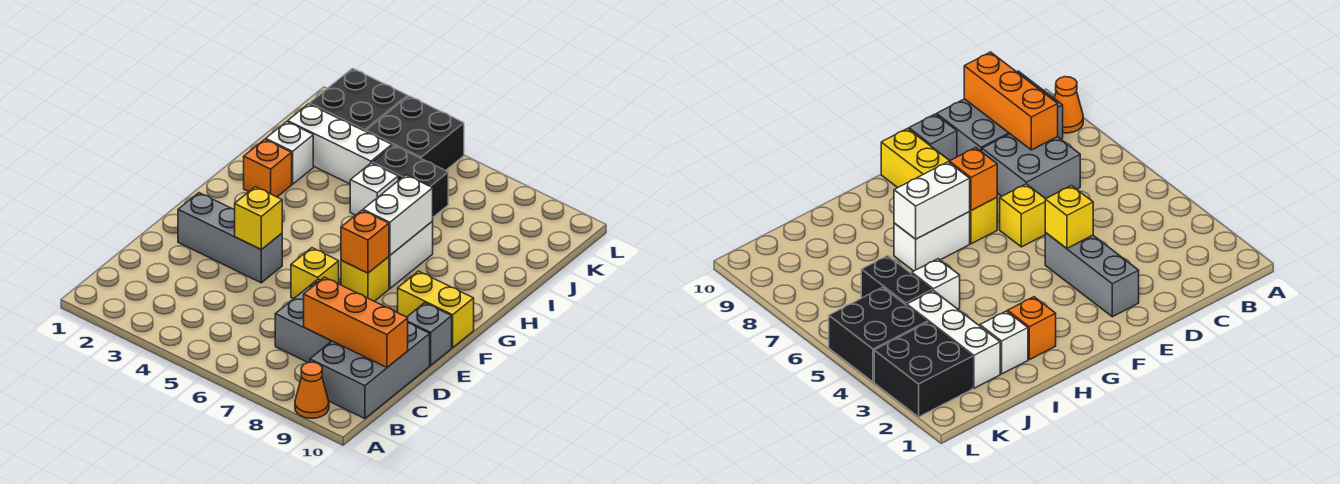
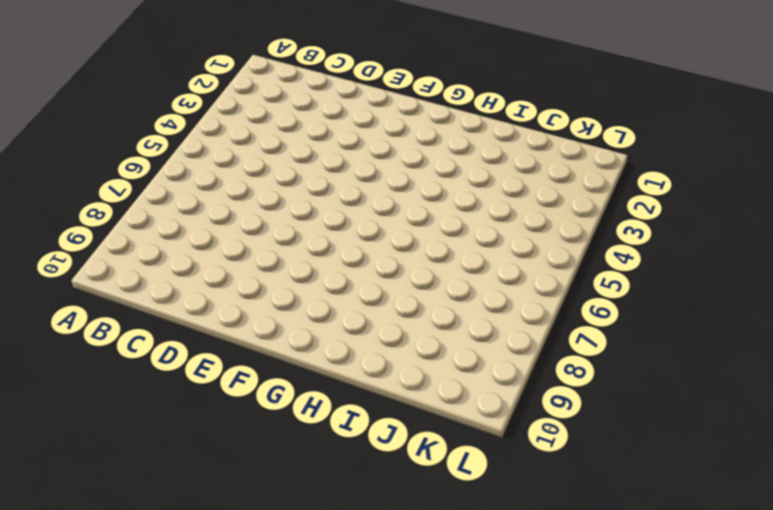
none -> orange cone A9 level 1
none -> grey brick B9:D10 level 1
none -> grey brick C7:D8 level 1

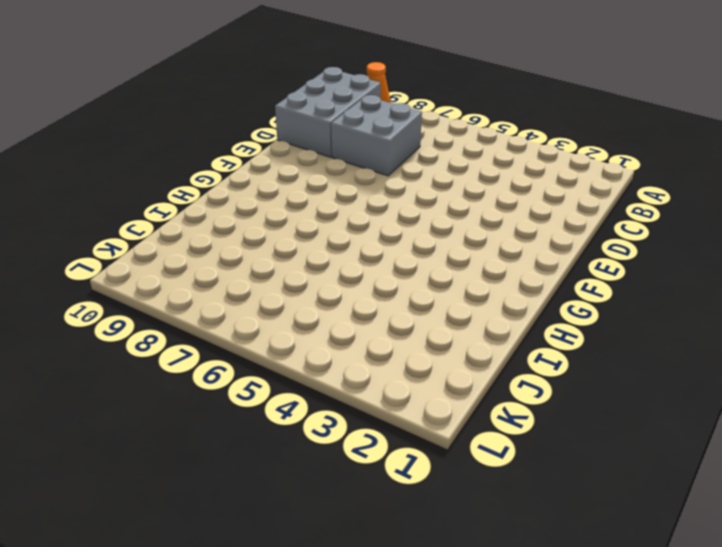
none -> grey brick E2:E4 level 1
none -> yellow brick E6 level 1
none -> grey brick E10 level 1

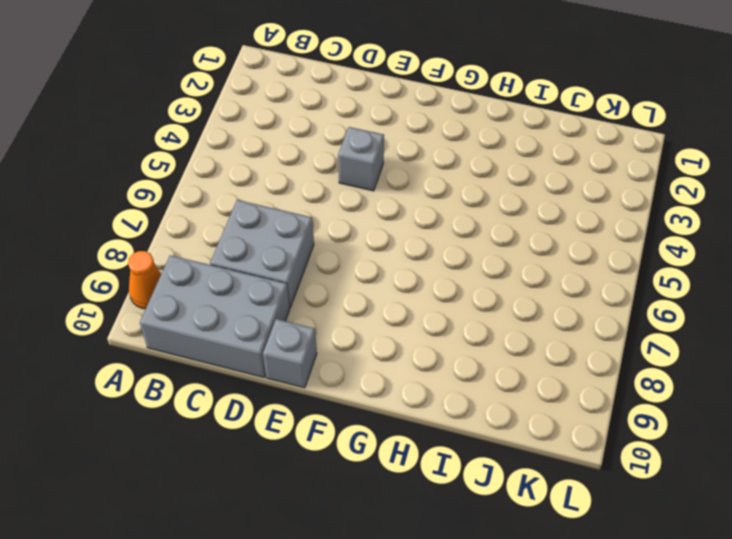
grey brick E4 level 1 -> grey brick E2:E4 level 1
none -> yellow brick E6 level 1
none -> yellow brick F7 level 1
none -> yellow brick F9:F10 level 1

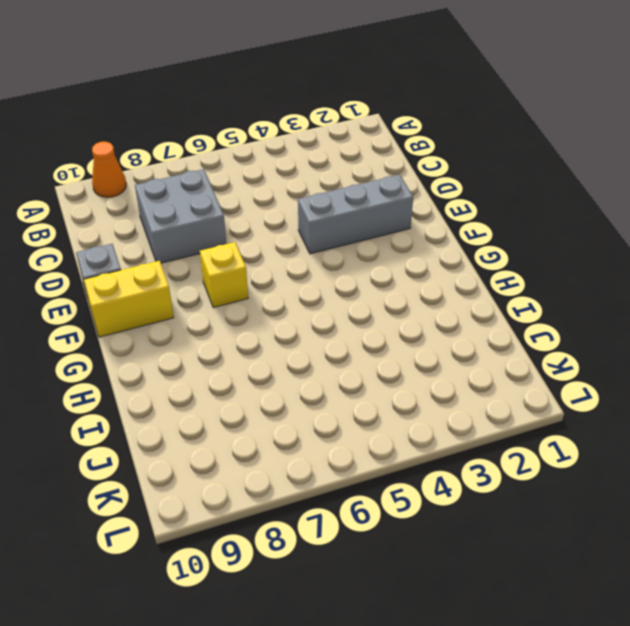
none -> grey brick B9:D10 level 1
none -> yellow brick E6 level 1
none -> white brick G7:H7 level 1

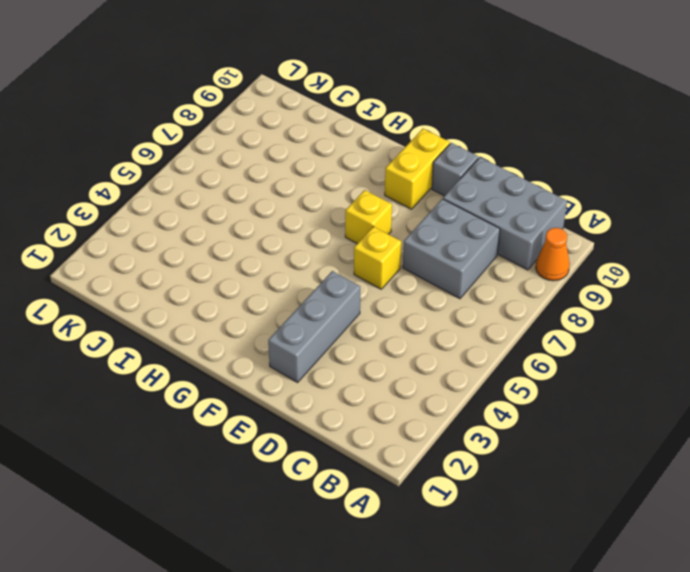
none -> white brick G7:H7 level 1
none -> orange brick H2 level 1
none -> white brick I2 level 1

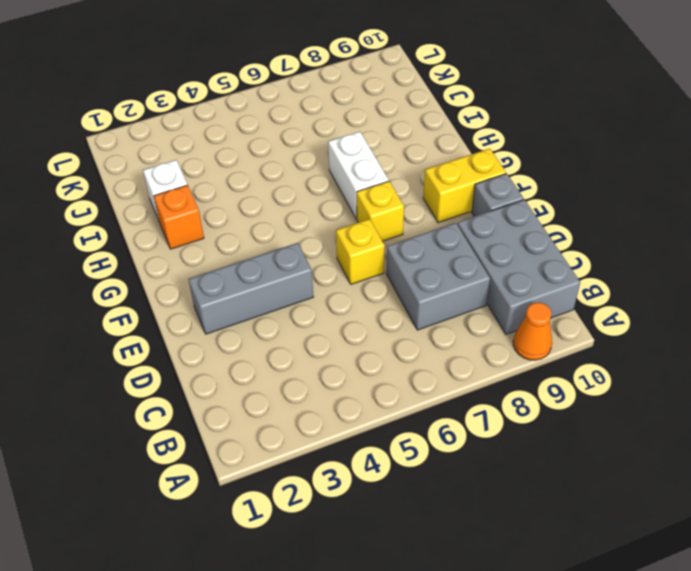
none -> white brick I5 level 1
none -> white brick J2:J4 level 1
none -> black brick J5:J6 level 1

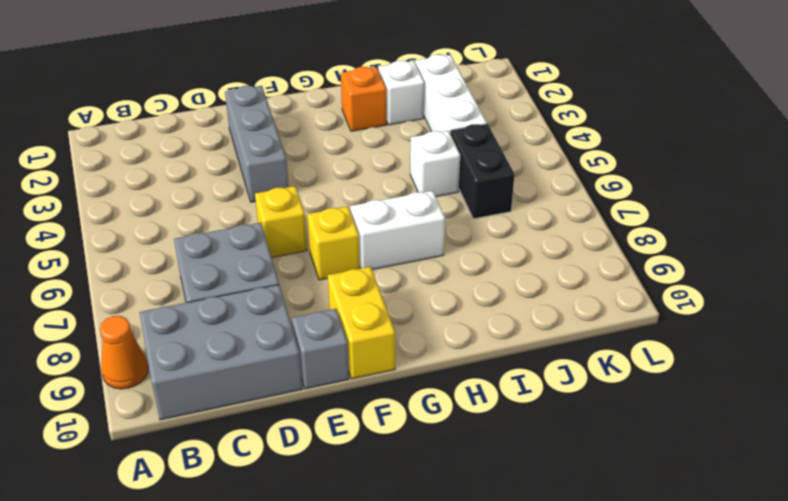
none -> black brick K2:L3 level 1
none -> black brick K4:L5 level 1
none -> orange brick C8:C10 level 2

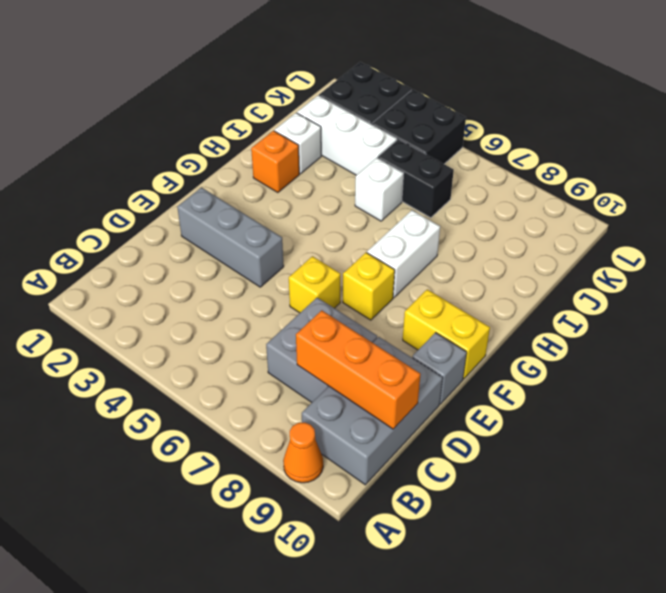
none -> yellow brick E4 level 2
none -> orange brick F7 level 2
none -> white brick G7:H7 level 2

